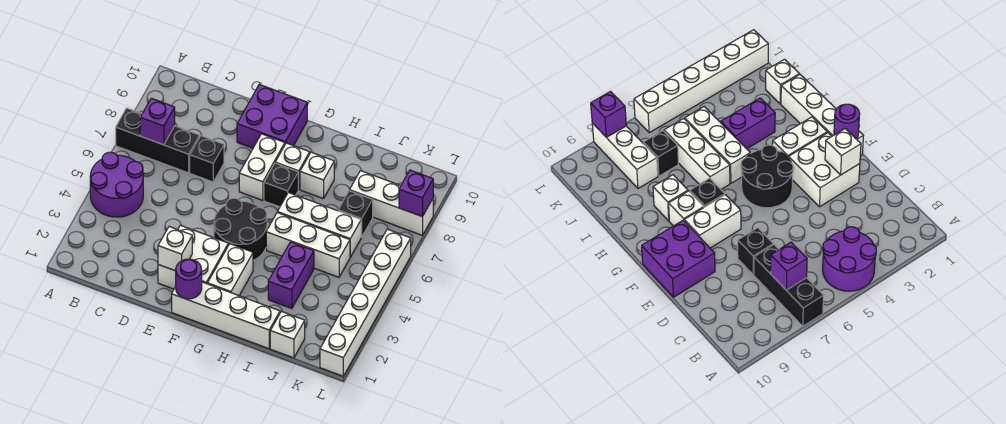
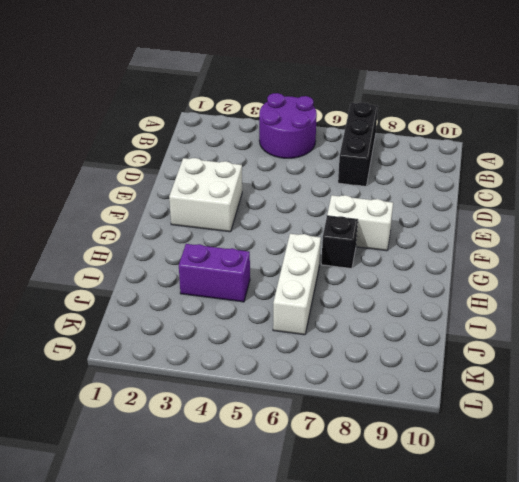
none -> black brick D7 level 1
none -> purple brick E9:F10 level 1
none -> white brick F1:I1 level 1

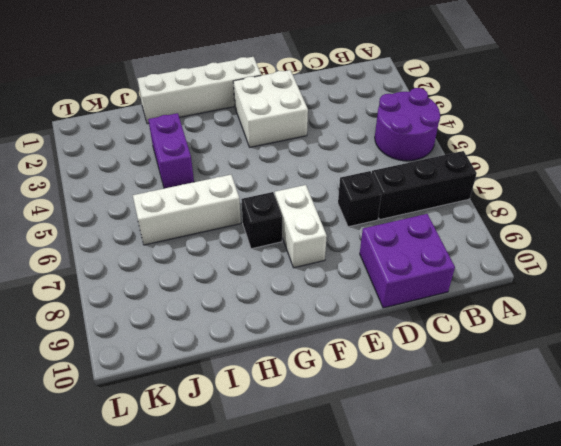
purple brick C9:D10 level 1 -> purple brick E9:F10 level 1
none -> black round brick F4:G5 level 1
none -> white brick G2:G3 level 1
none -> white brick G8 level 1

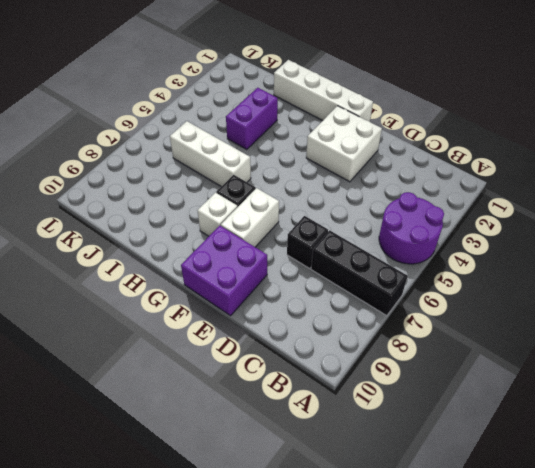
none -> black round brick F4:G5 level 1
none -> white brick G2:G3 level 1
none -> white brick H5:J5 level 1

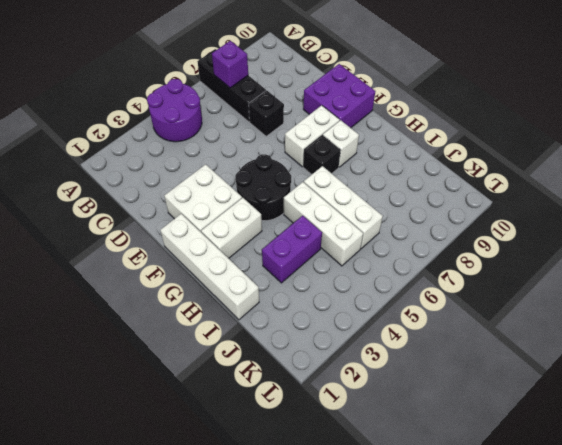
none -> white brick H8 level 1
none -> white brick J1 level 1
none -> black brick J7 level 1

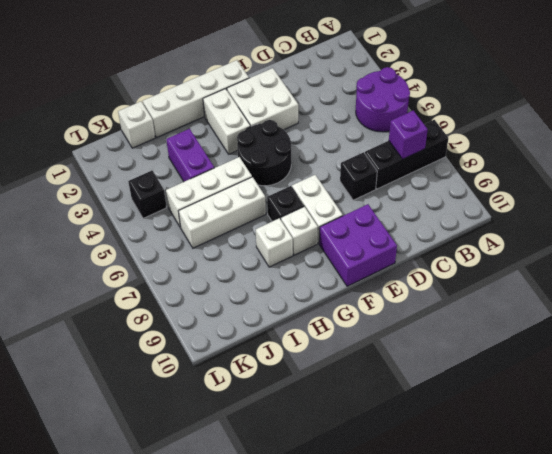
black brick K4 level 1 -> black brick J7 level 1
none -> white brick J8:L8 level 1
none -> white brick L1:L6 level 1
none -> white brick E2 level 2

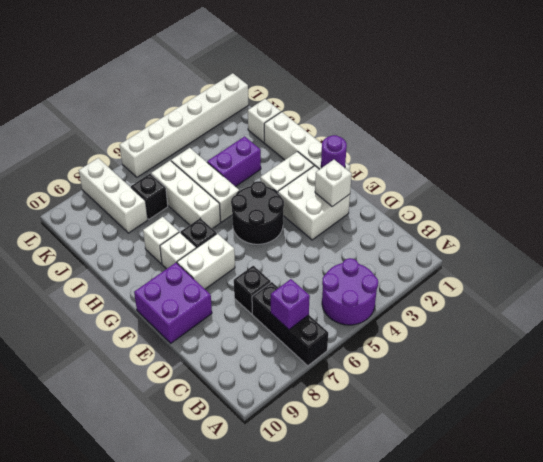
none -> purple brick L8 level 2

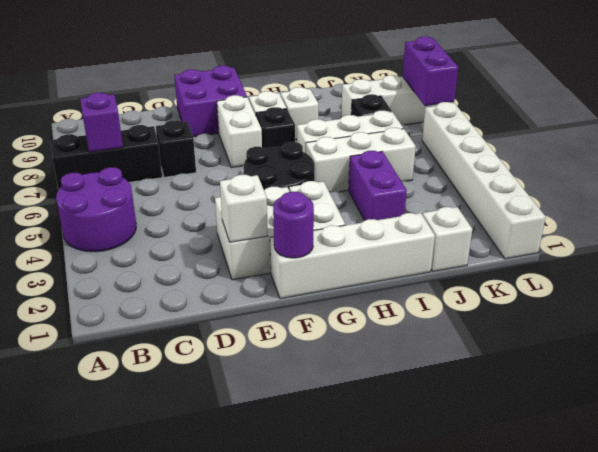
purple brick L7:L8 level 2 -> purple brick L8 level 2

